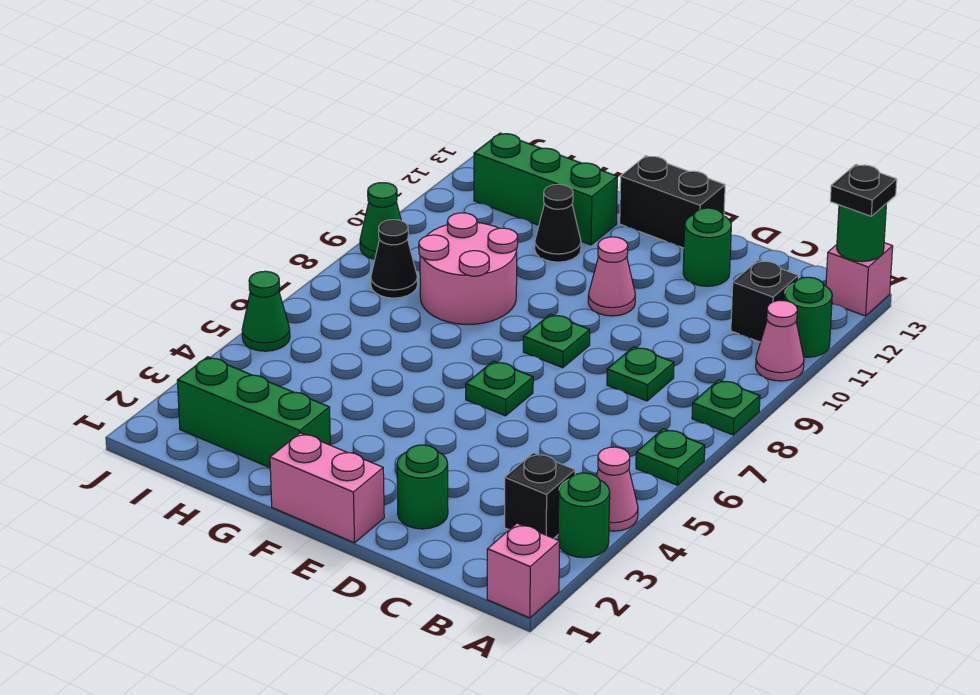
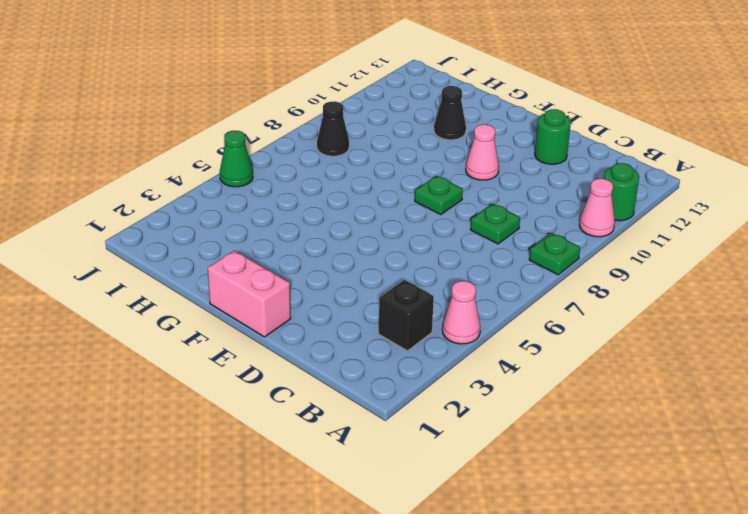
none -> pink brick A1 level 1
none -> green round brick A3 level 1
none -> green plate A6 level 1

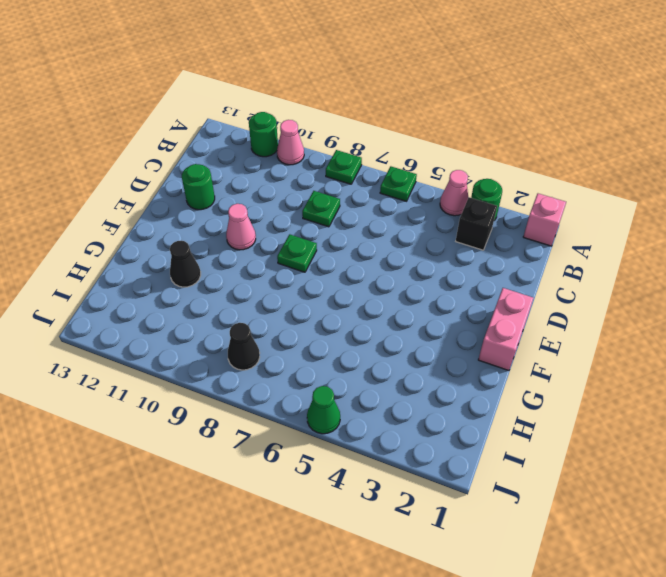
none -> pink brick A13 level 1
none -> black brick B11 level 1
none -> green round brick D2 level 1

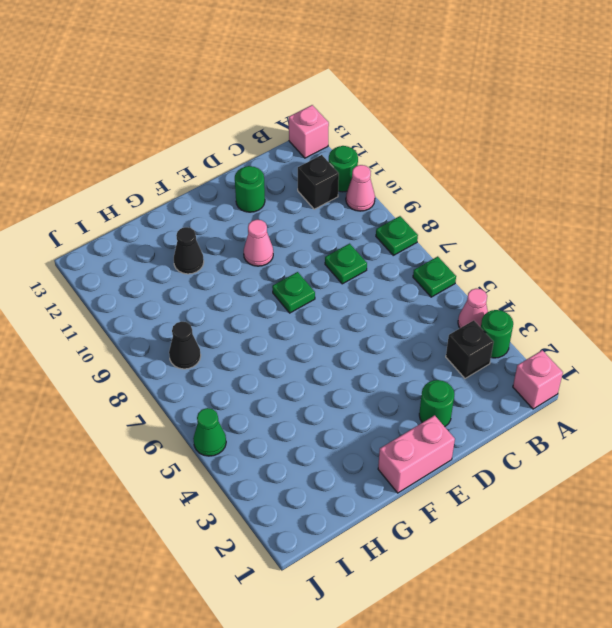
none -> green plate E6 level 1
none -> black brick E13:F13 level 1
none -> green brick G2:I2 level 1

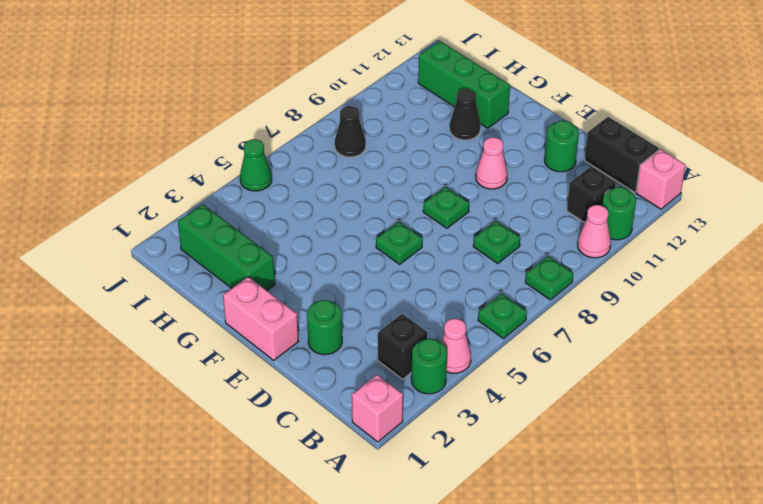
black brick B13:C13 level 1 -> black brick E13:F13 level 1
none -> pink round brick G8:H9 level 1
none -> green cone J9 level 1
none -> green round brick A13 level 2

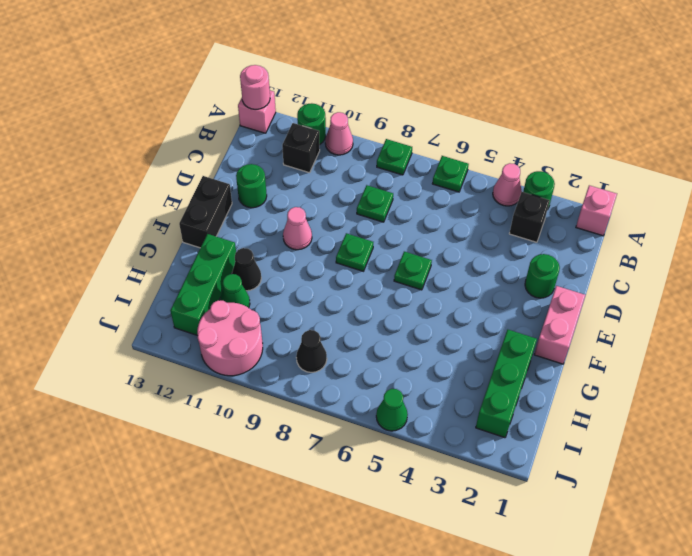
pink round brick A13 level 2 -> green round brick A13 level 2
green cone H11 level 1 -> green cone J9 level 1
pink round brick I10:J11 level 1 -> pink round brick G8:H9 level 1
none -> black plate A13 level 3

